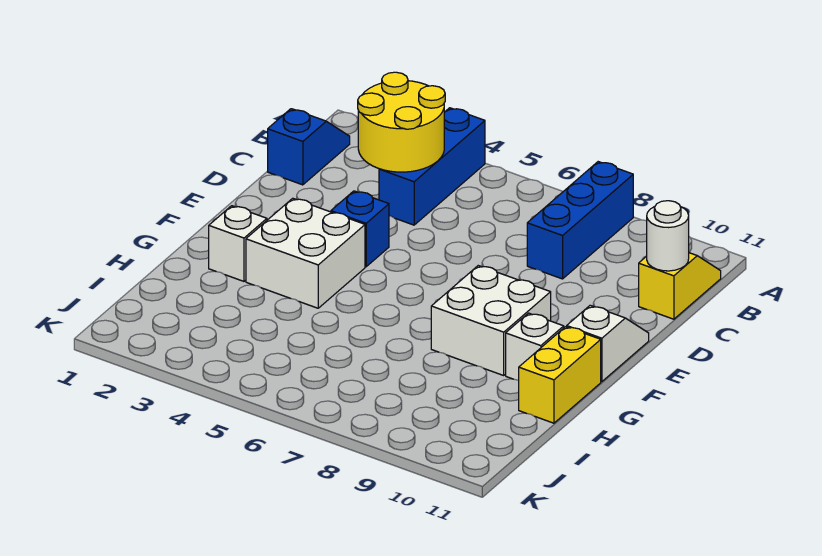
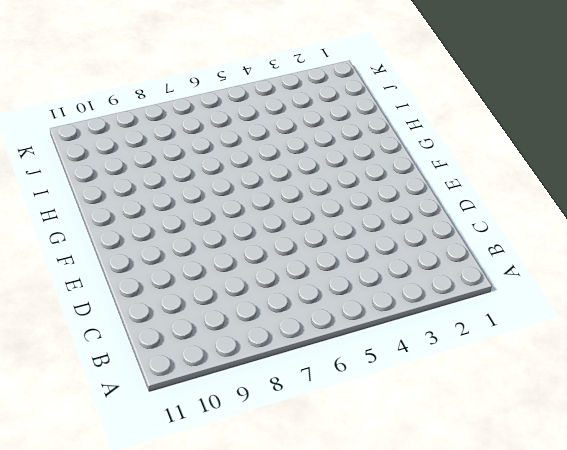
none -> blue brick A4:C4 level 1
none -> blue brick A8:C8 level 1
none -> blue slope B1:C1 level 1 top C

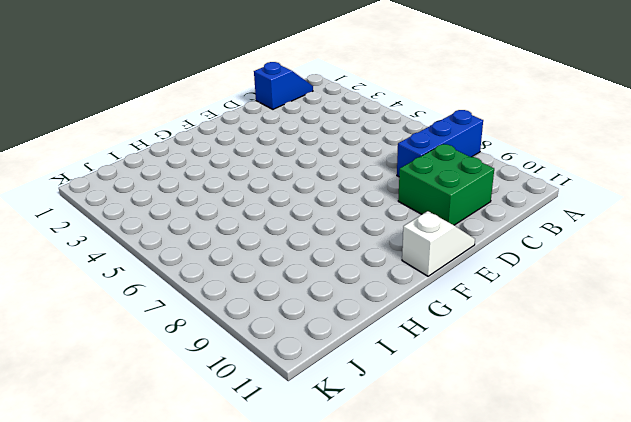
green brick C9:D10 level 1 -> none
none -> blue brick A4:C4 level 1
none -> yellow slope B11:C11 level 1 top C
none -> blue brick E4 level 1

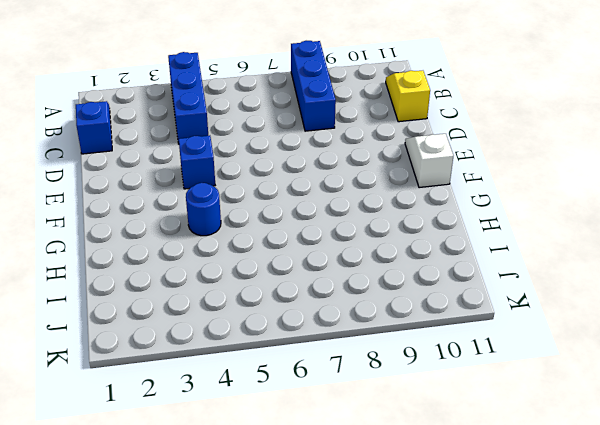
blue round brick G4 level 1 -> white brick F3:G4 level 1
none -> white brick F8:G9 level 1
none -> white brick G2 level 1
none -> white brick G10 level 1

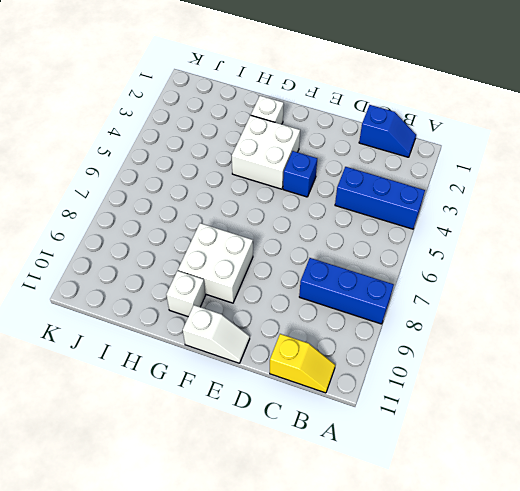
none -> yellow brick G11:H11 level 1
none -> yellow round brick B3:C4 level 2
none -> white round brick C11 level 2

